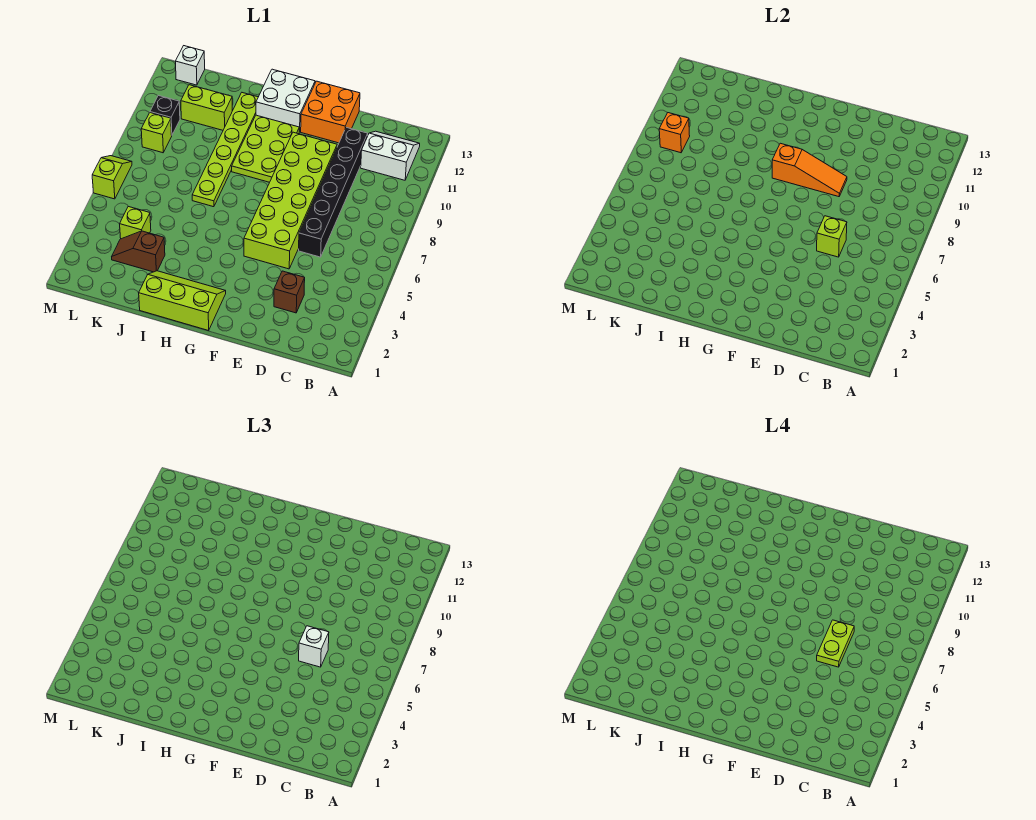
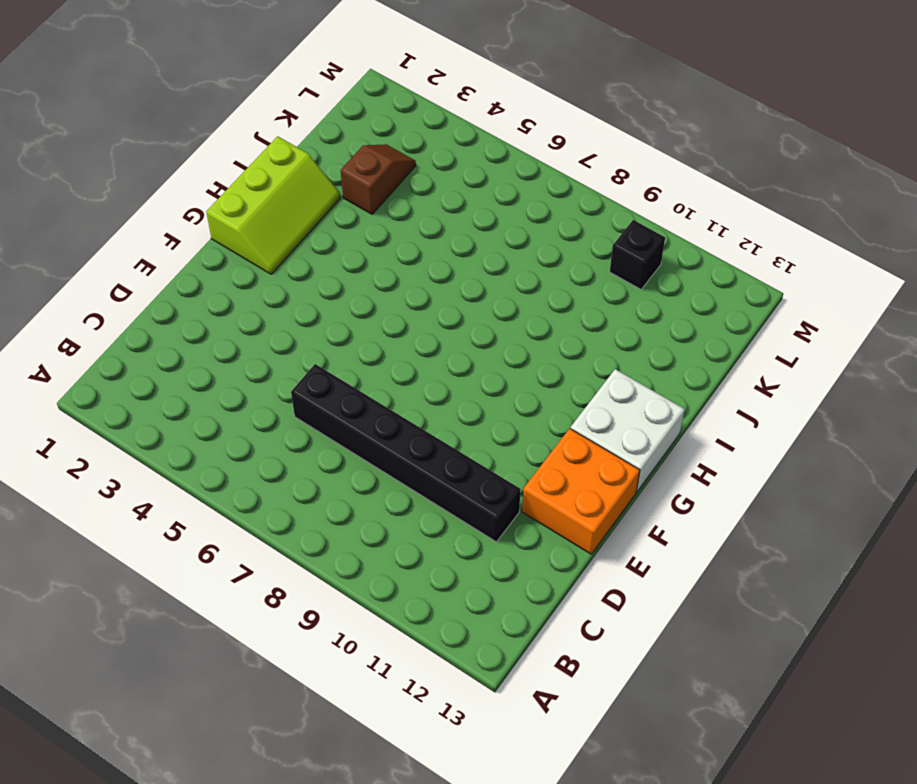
none -> white slope B11:C12 level 1 top 11
none -> brown brick D3 level 1
none -> lime brick E5:F10 level 1

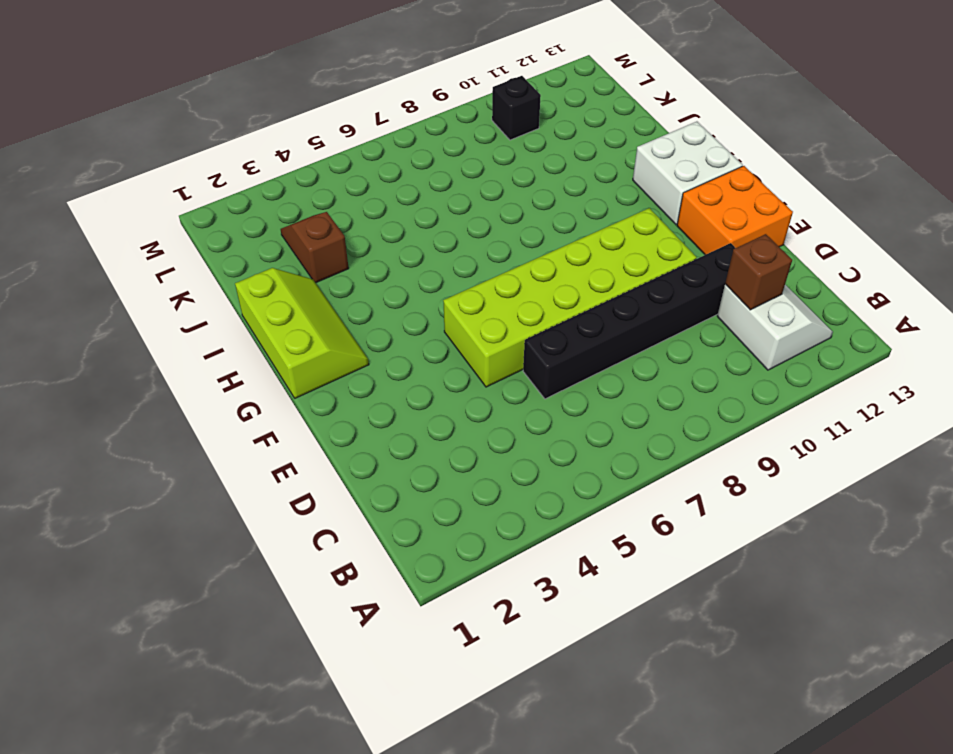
brown brick C11 level 2 -> brown brick D3 level 1
none -> lime plate G9:H11 level 1
none -> lime plate I7:I12 level 1
none -> lime brick J11:K11 level 1

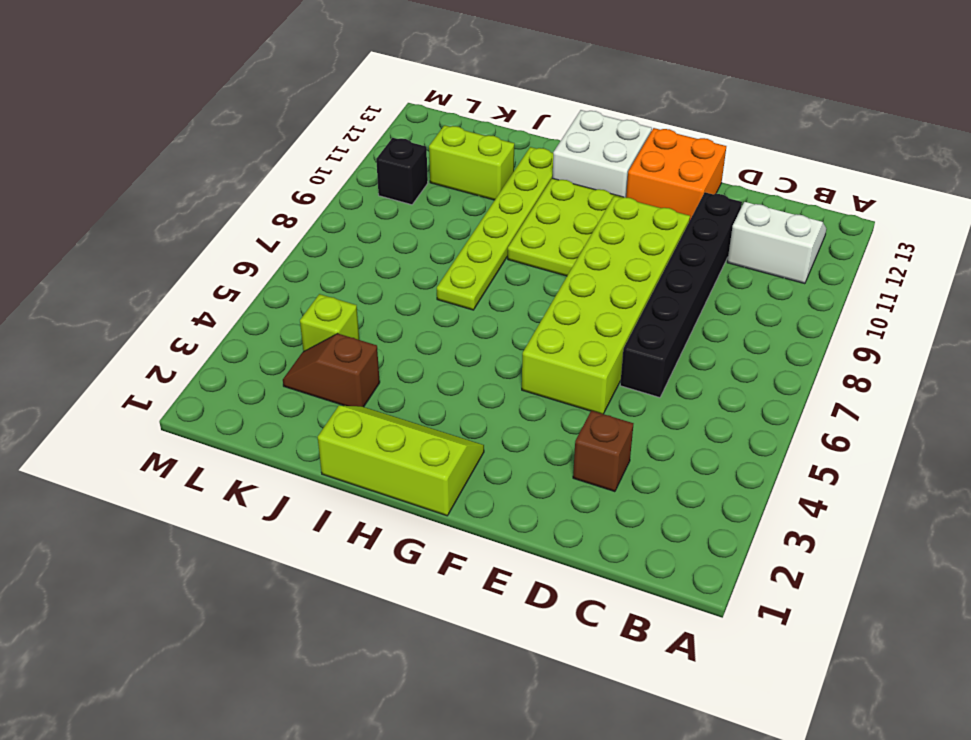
none -> lime brick L9 level 1
none -> white brick L13 level 1
none -> lime slope M6:M7 level 1 top 6

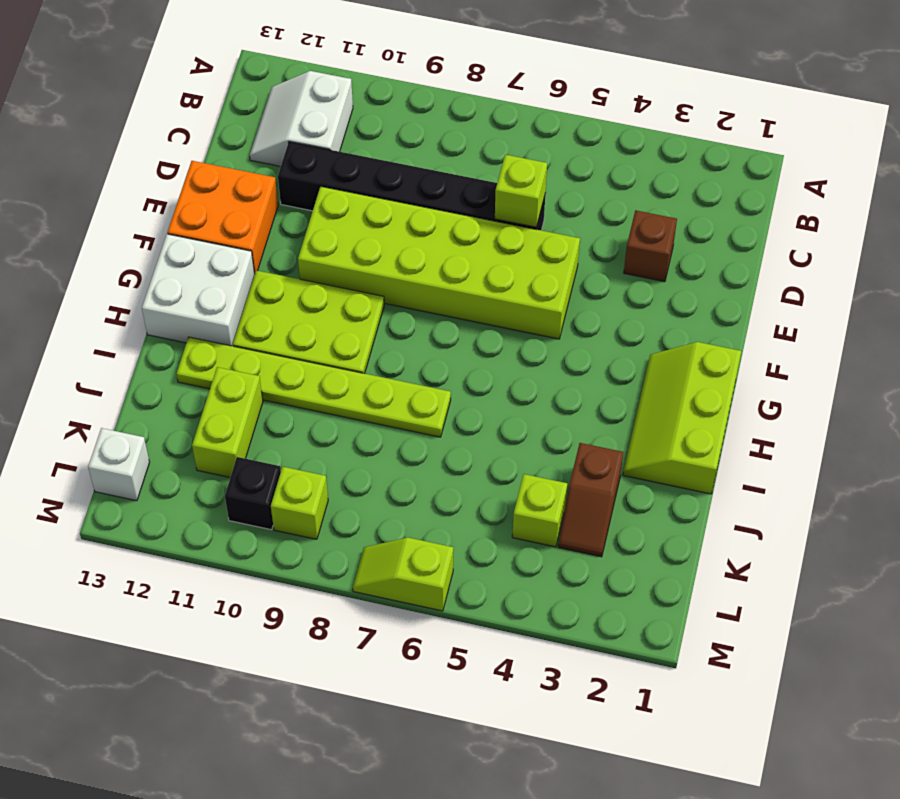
none -> orange slope E9:G9 level 2 top G
none -> orange brick L9 level 2
none -> white brick D6 level 3

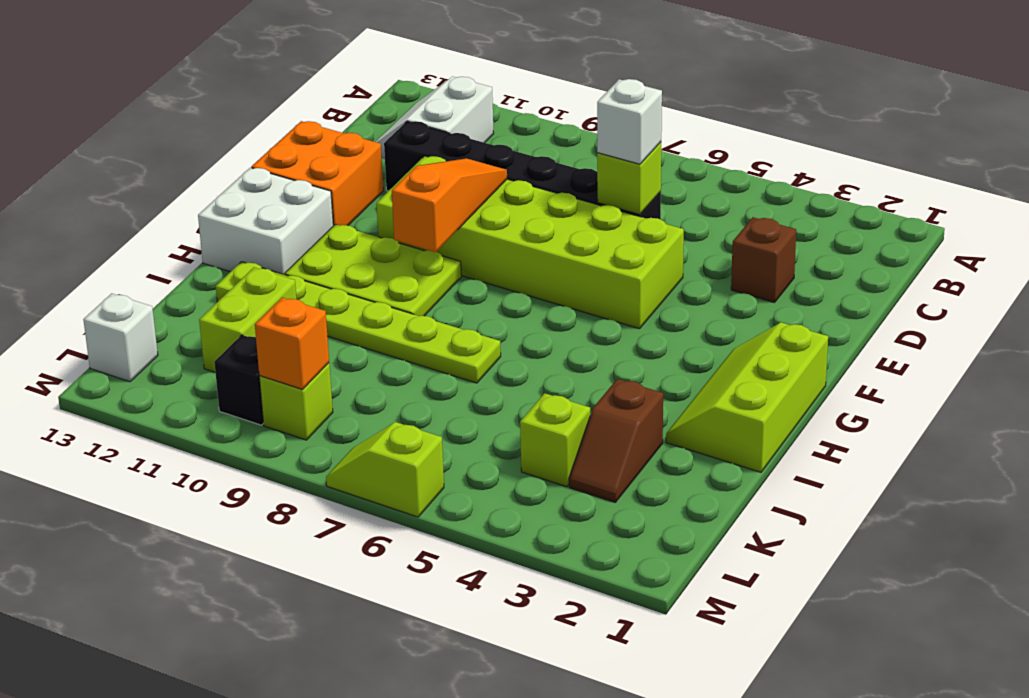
none -> lime plate D6:D7 level 4

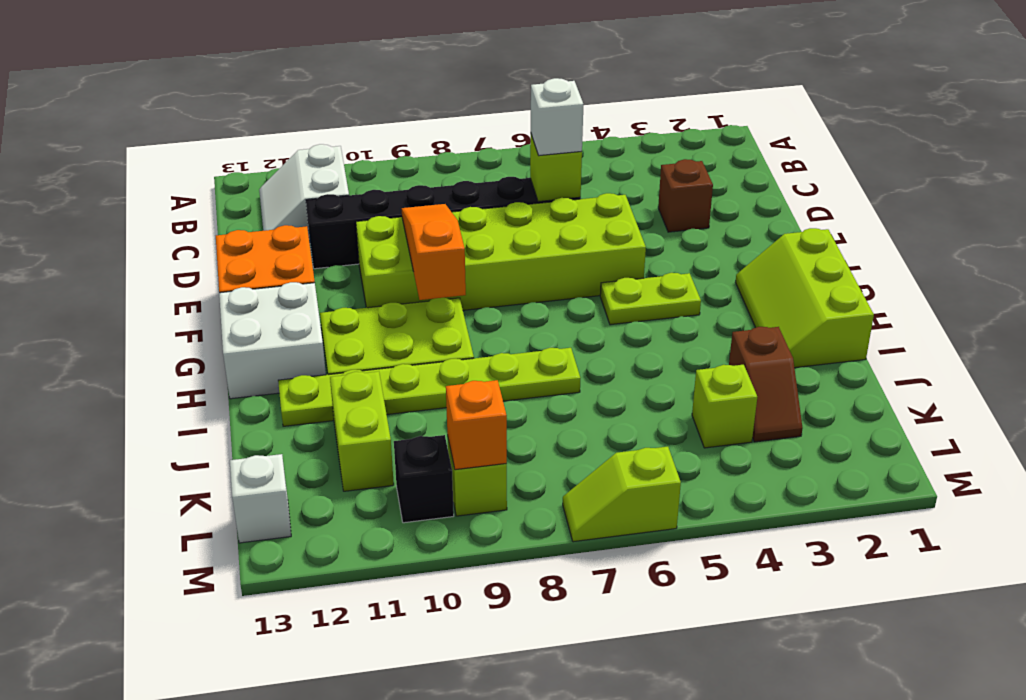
lime plate G4:G5 level 1 -> lime plate D6:D7 level 4

